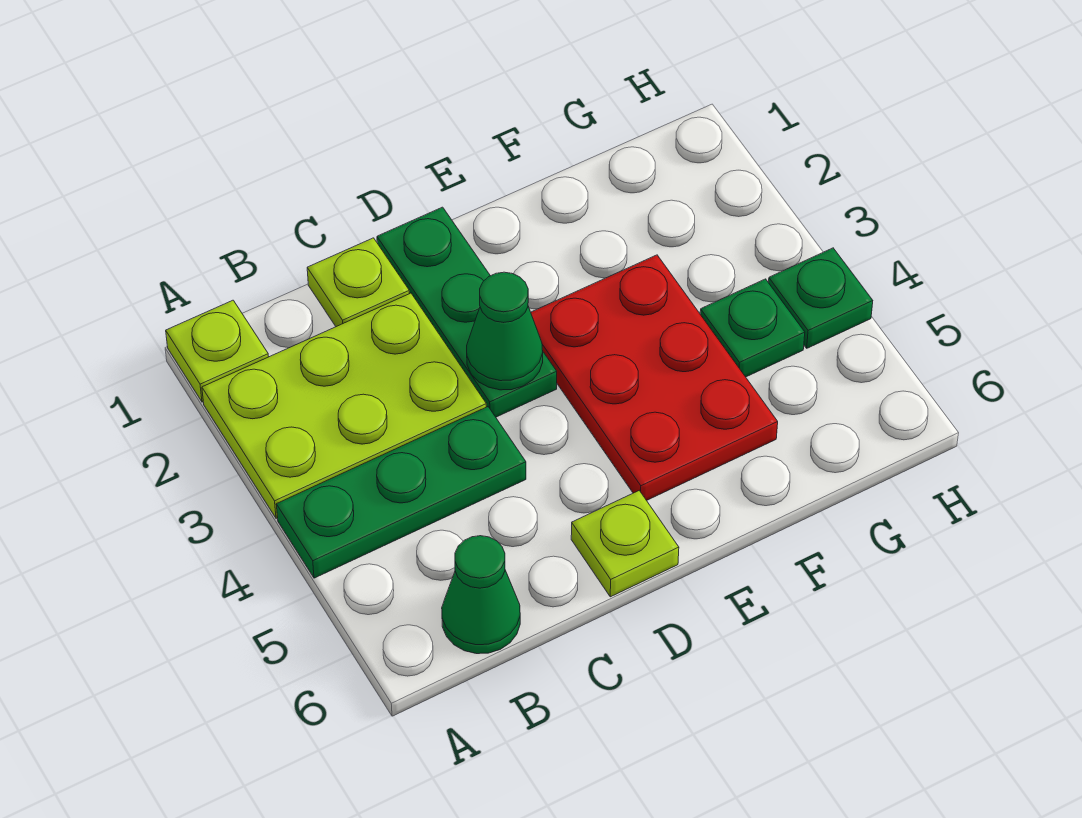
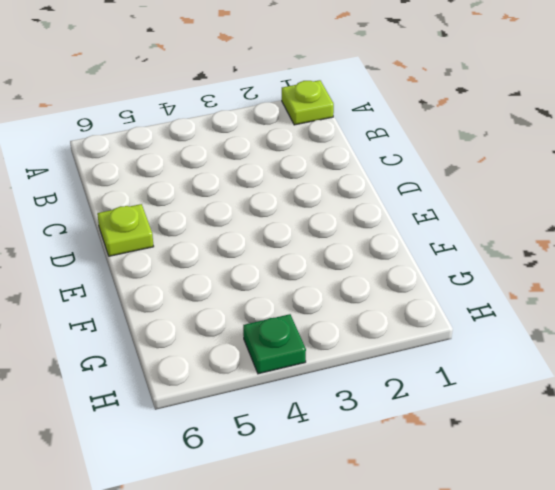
none -> lime plate A2:C3 level 1
none -> green plate A4:C4 level 1

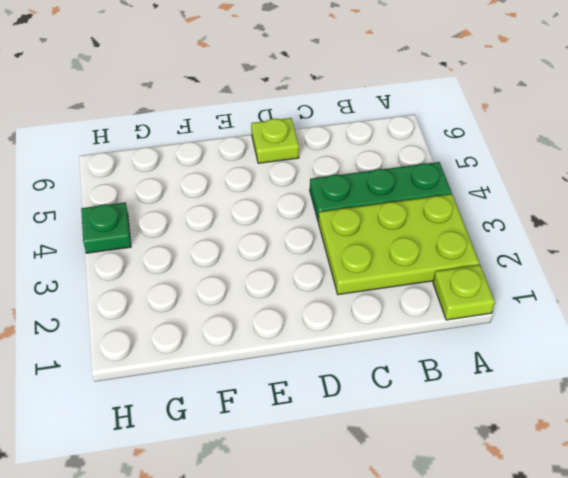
none -> green cone B6 level 1
none -> lime plate C1 level 1

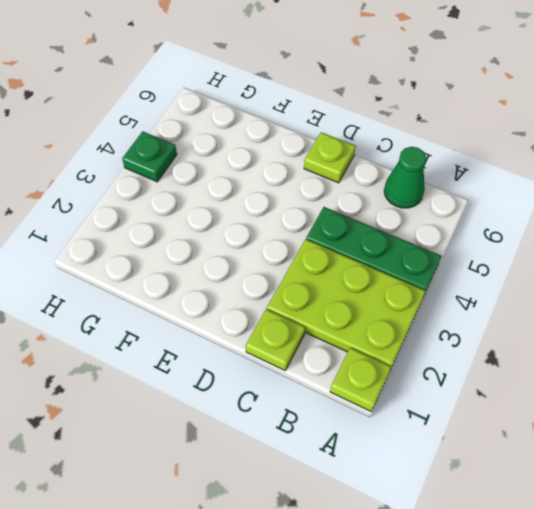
none -> green plate D1:D3 level 1
none -> red plate E3:F5 level 1

